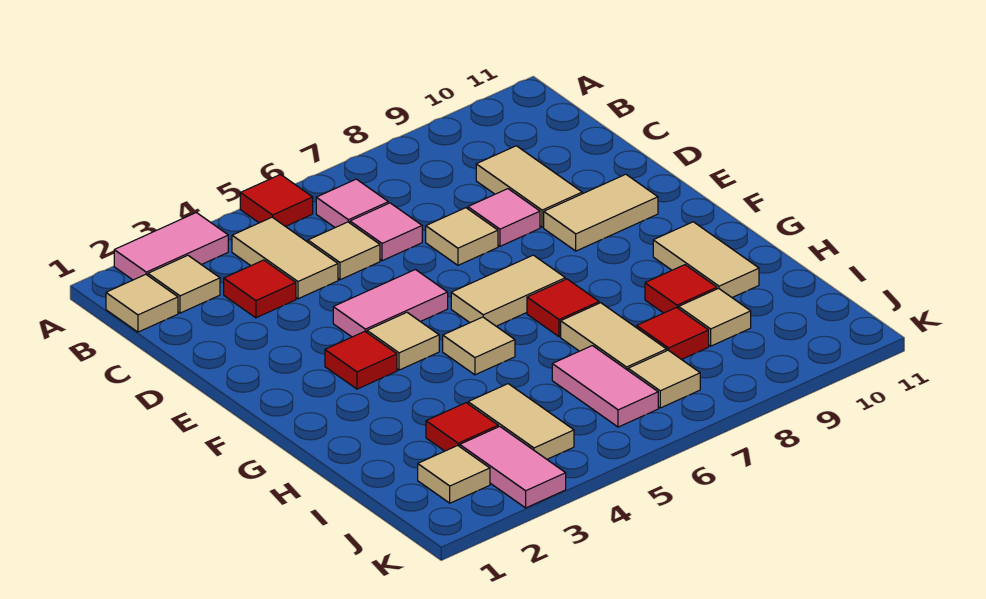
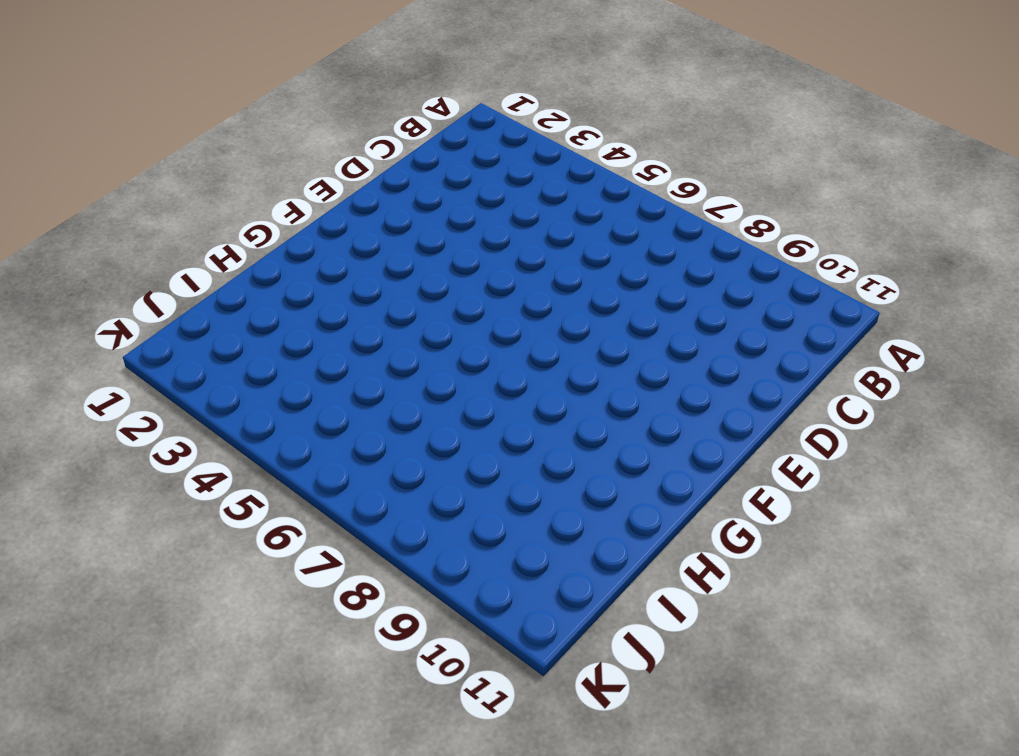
none -> pink tile A2:A3 level 1
none -> red tile A5 level 1
none -> tan tile B1 level 1
none -> tan tile B2 level 1

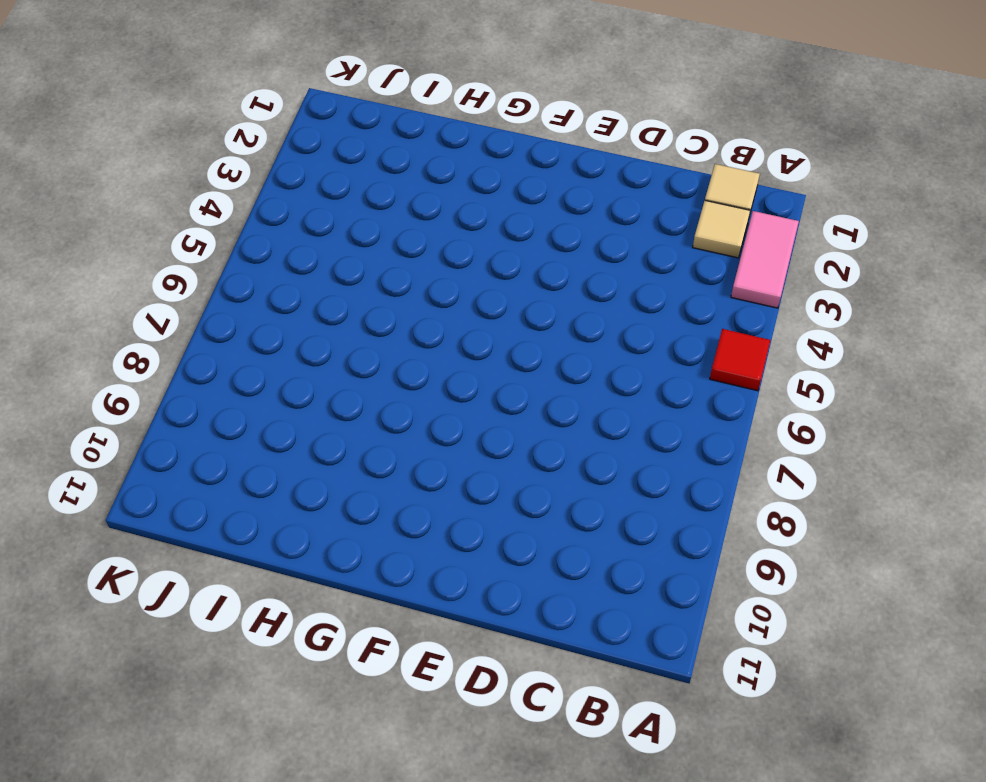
none -> tan tile B4:C4 level 1
none -> pink tile B6 level 1
none -> red tile C3 level 1
none -> tan tile C5 level 1

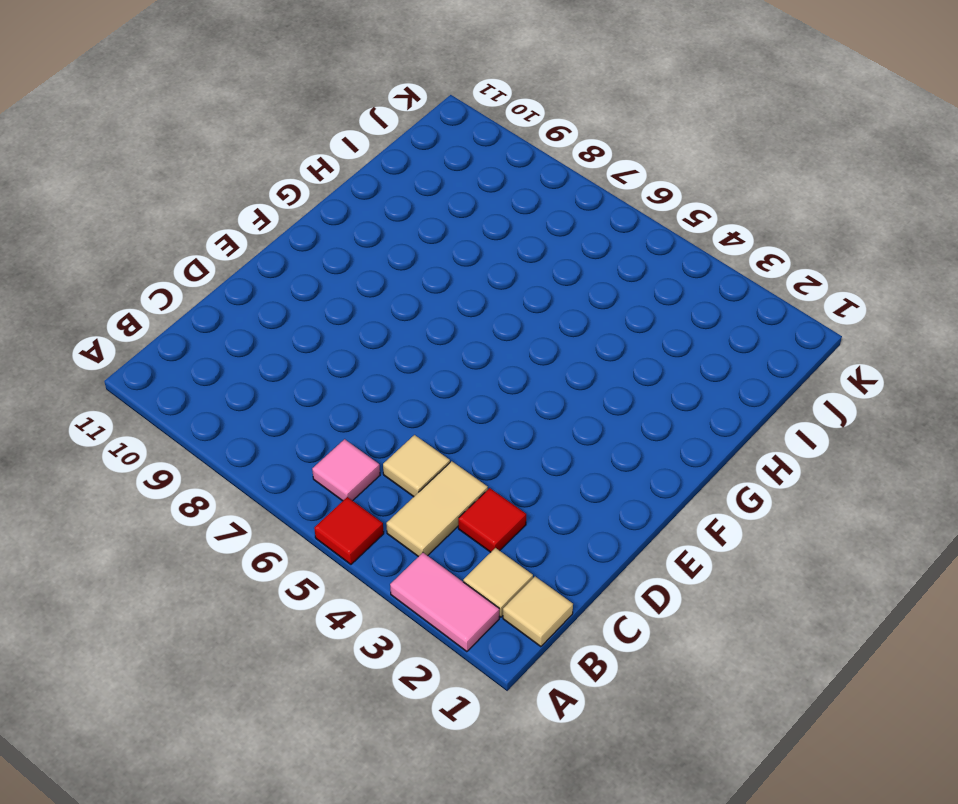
none -> pink tile C6 level 1
none -> tan tile C9:D9 level 1
none -> tan tile D7 level 1
none -> pink tile D8 level 1

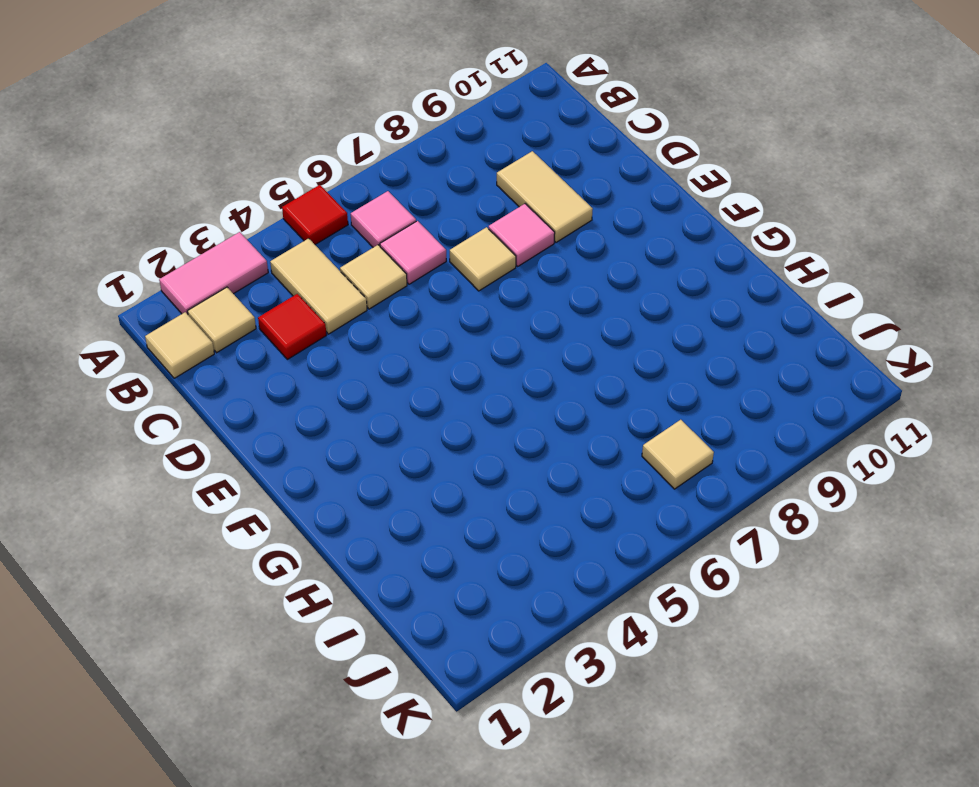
none -> pink tile E4:E5 level 1
none -> tan tile E9:E10 level 1
none -> red tile F3 level 1
none -> tan tile F4 level 1

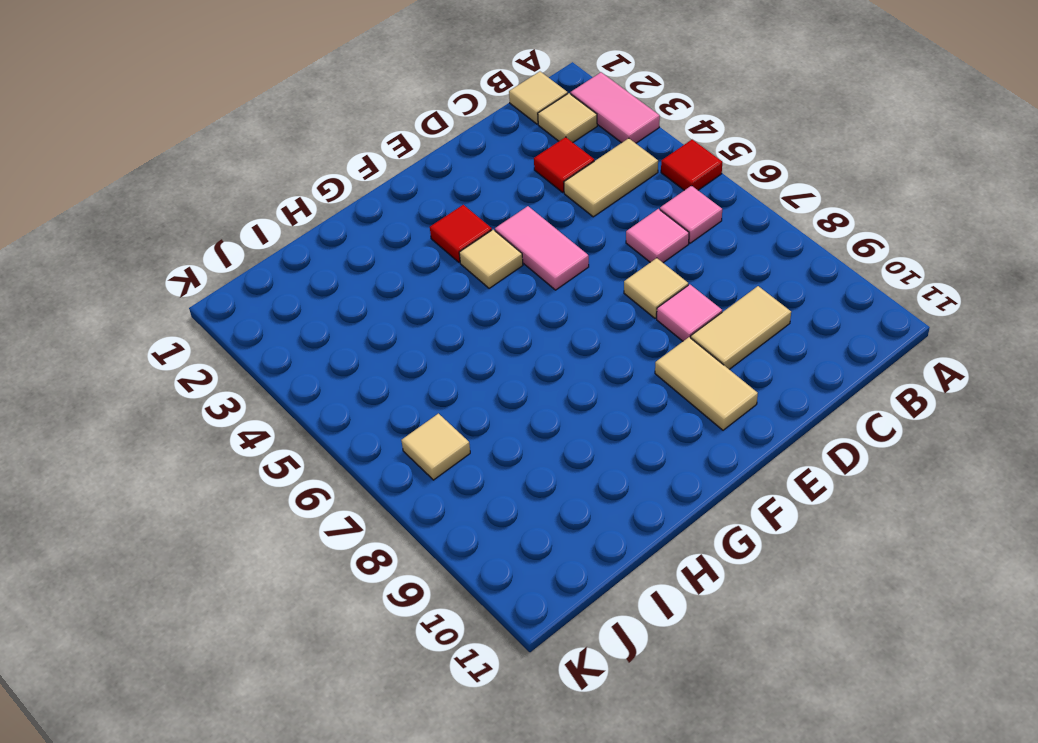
none -> tan tile C5 level 1
none -> tan tile F6:F7 level 1
none -> tan tile G5 level 1
none -> red tile G7 level 1

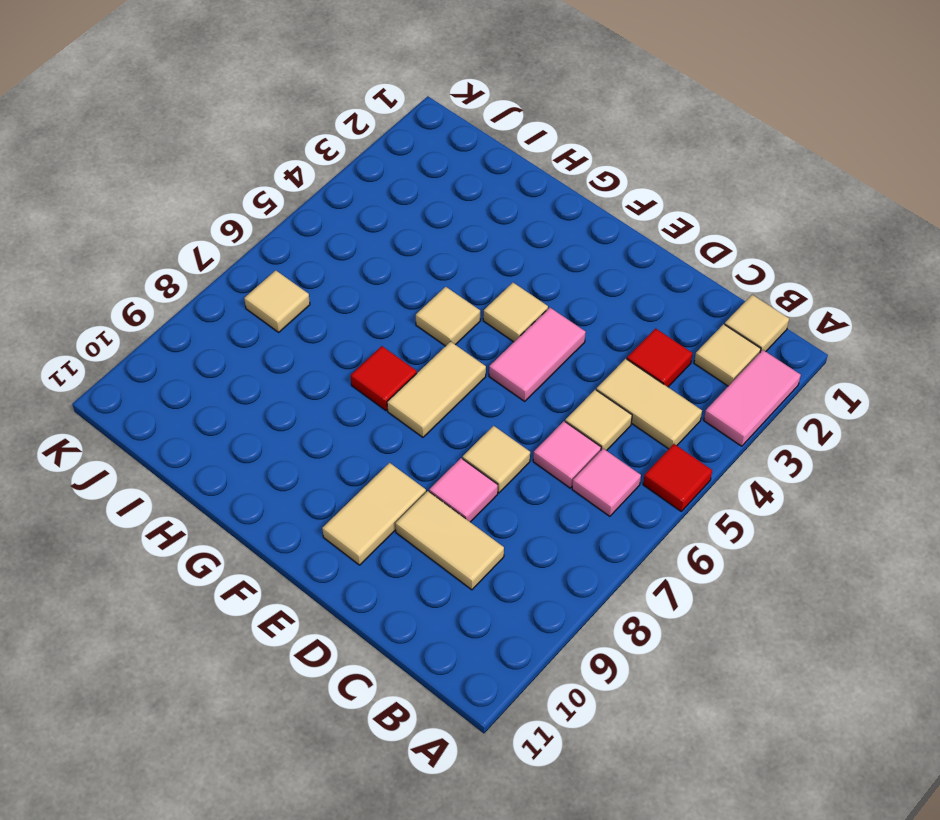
none -> red tile F3 level 1
none -> tan tile G10:H10 level 1
none -> tan tile H7:I7 level 1
none -> red tile H9 level 1

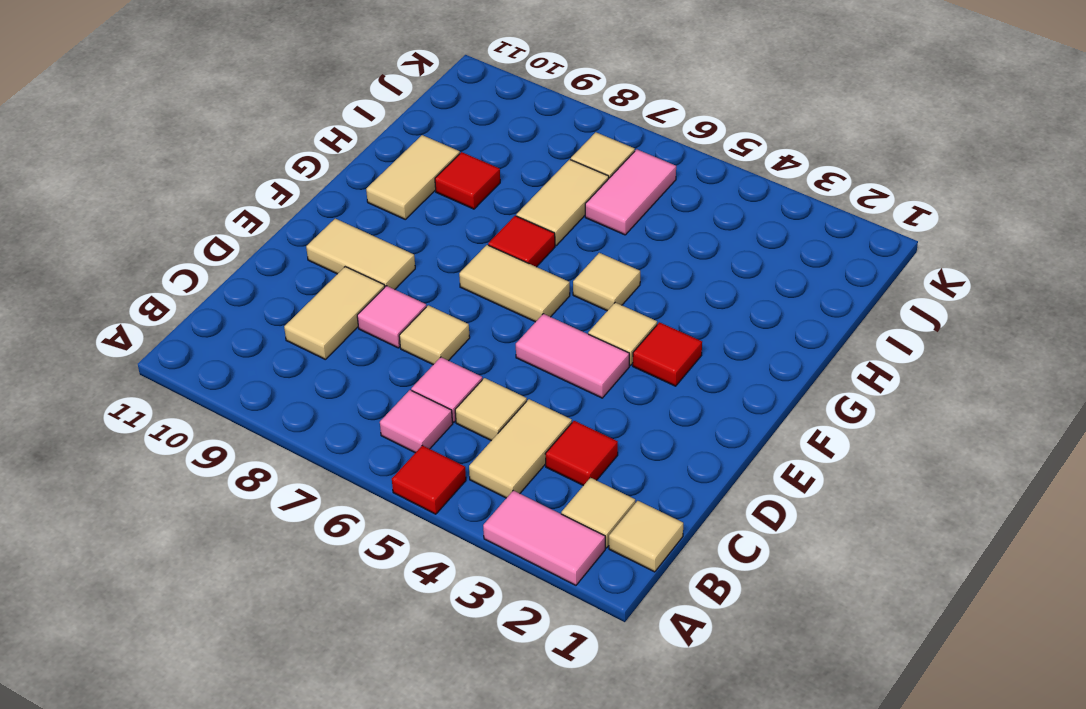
none -> red tile I3 level 1
none -> tan tile I4:J4 level 1
none -> red tile I8 level 1
none -> tan tile I9 level 1

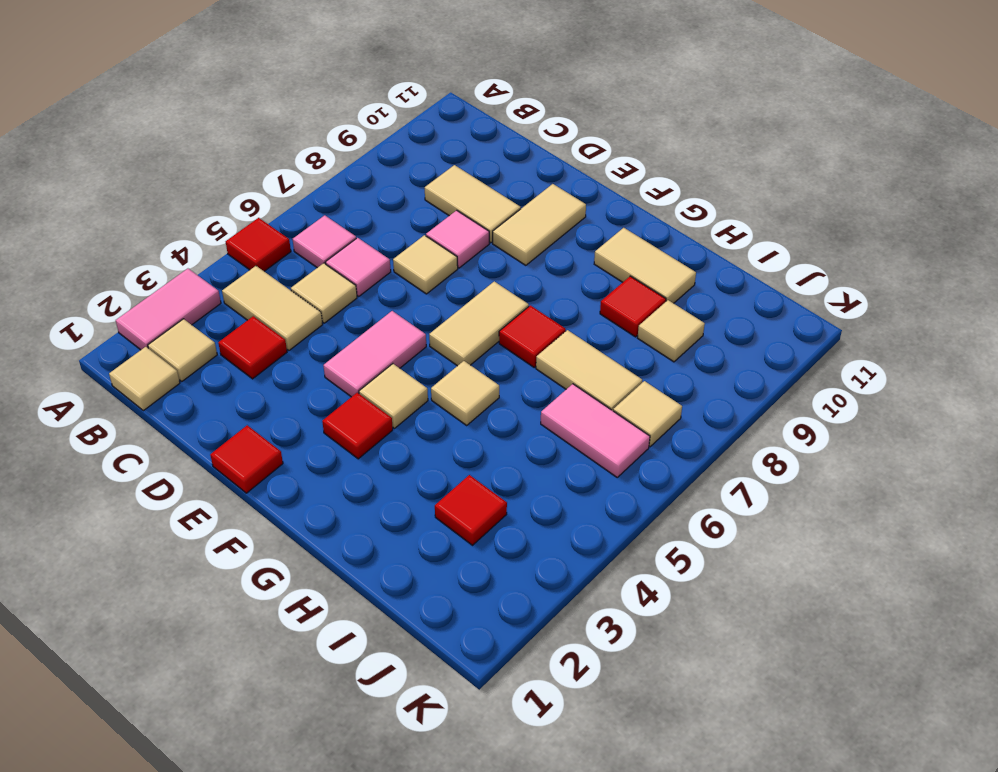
red tile E1 level 1 -> red tile I8 level 1
none -> tan tile I4:J4 level 1
none -> tan tile J2 level 1
none -> pink tile J3:K3 level 1

